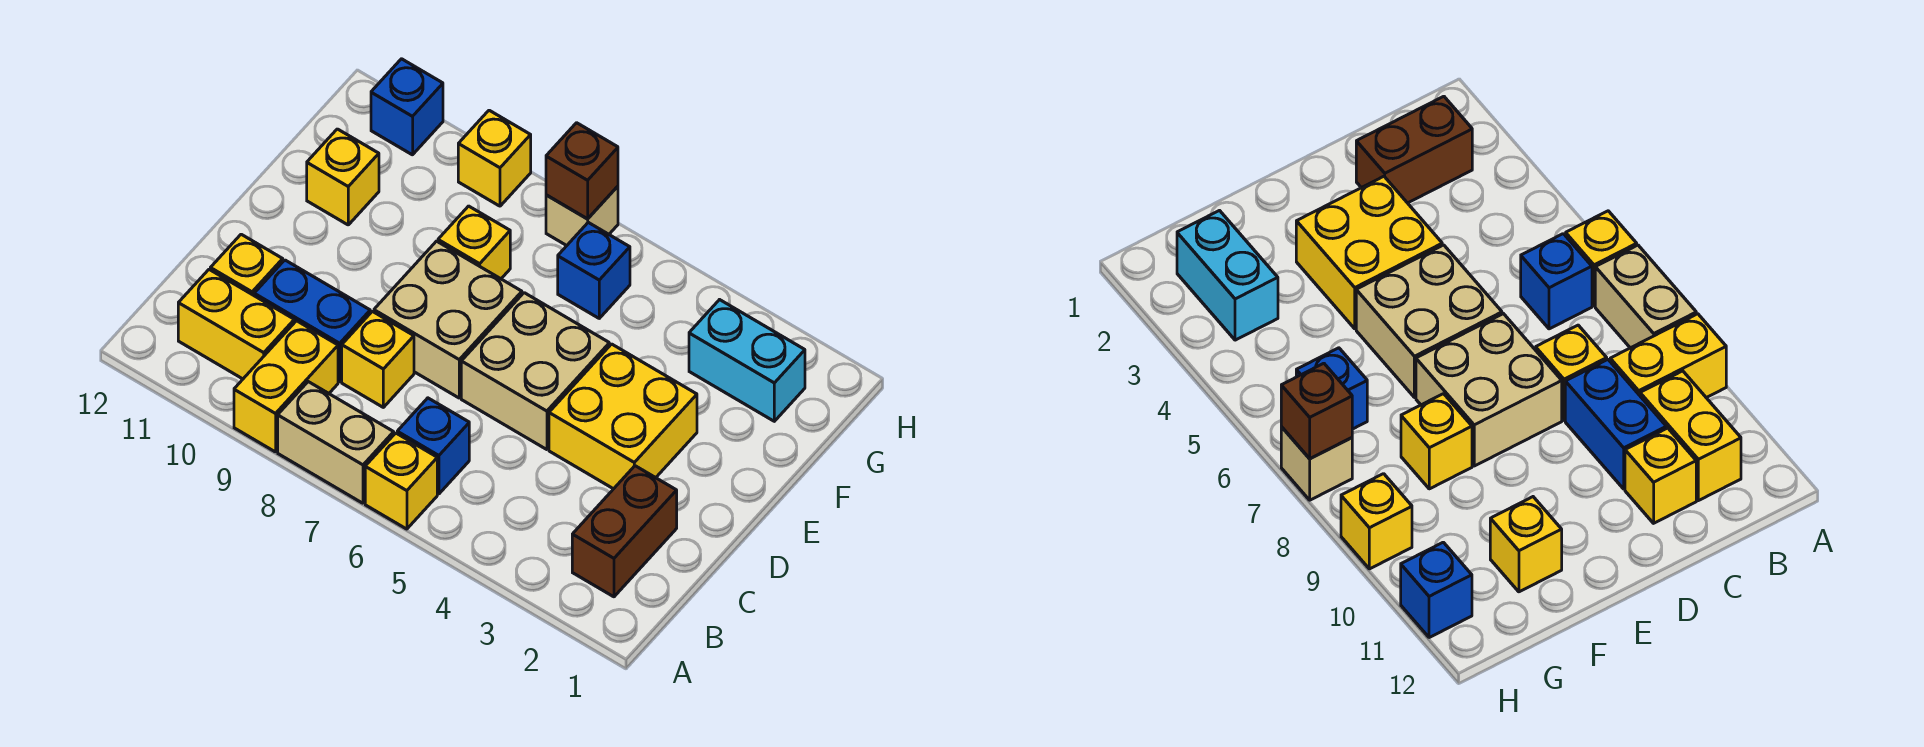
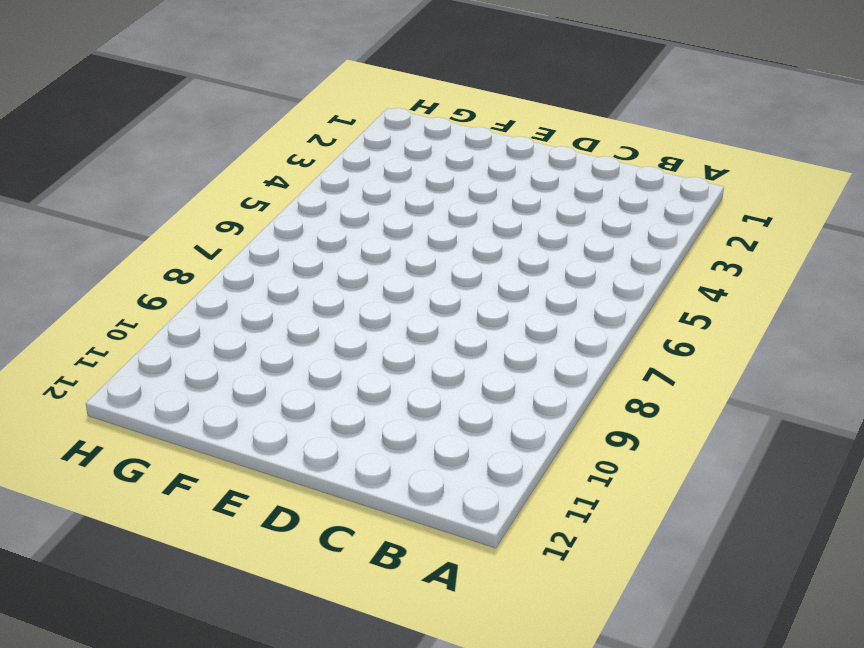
none -> yellow brick A6 level 1
none -> tan brick A7:A8 level 1
none -> yellow brick A9:B9 level 1

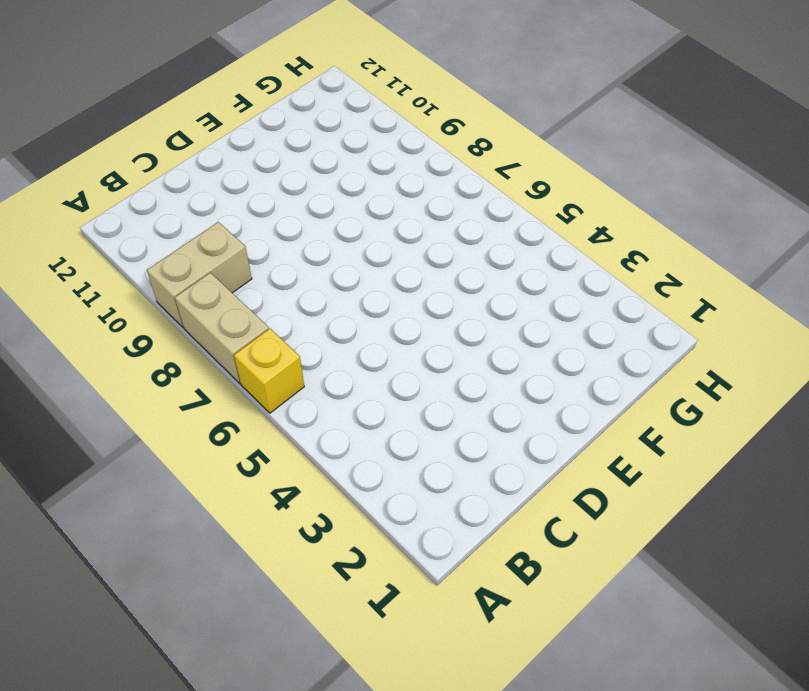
tan brick A9:B9 level 1 -> yellow brick A9:B9 level 1
none -> brown brick B2:C2 level 1
none -> blue brick B6 level 1
none -> yellow brick B10:B11 level 1

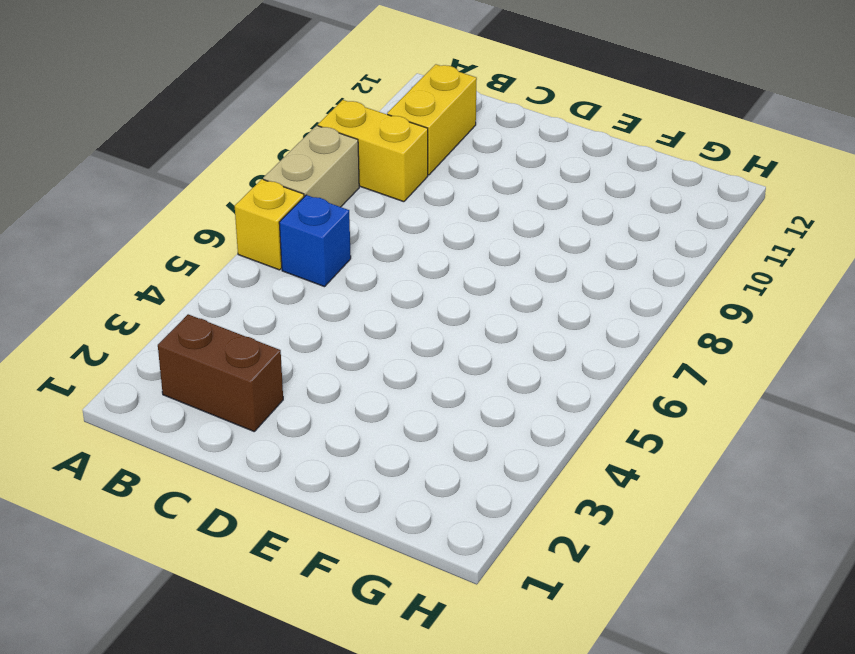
none -> yellow brick C8 level 1
none -> blue brick C9:C10 level 1
none -> yellow brick C11 level 1

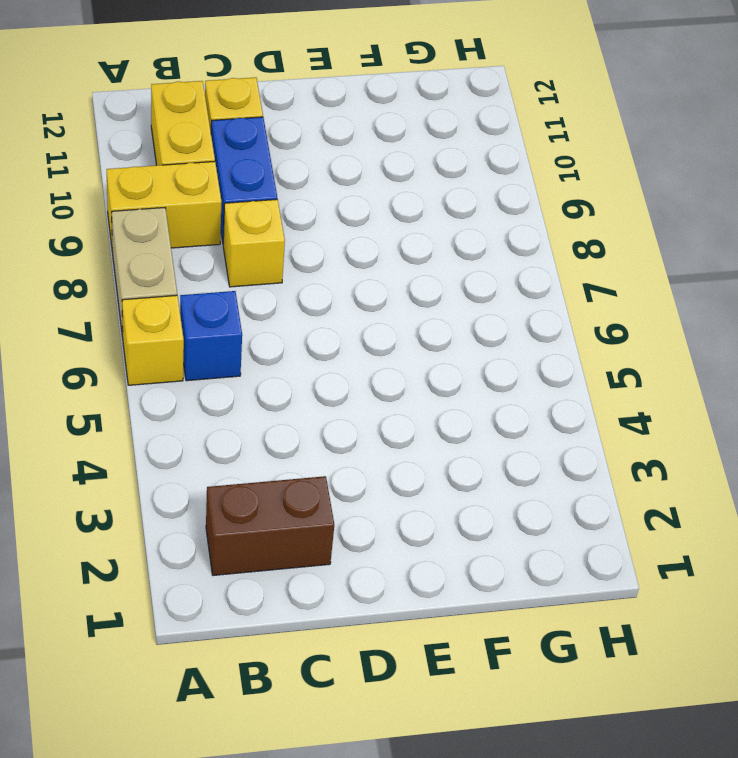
none -> yellow brick D3:E4 level 1
none -> tan brick D5:E6 level 1
none -> tan brick D7:E8 level 1

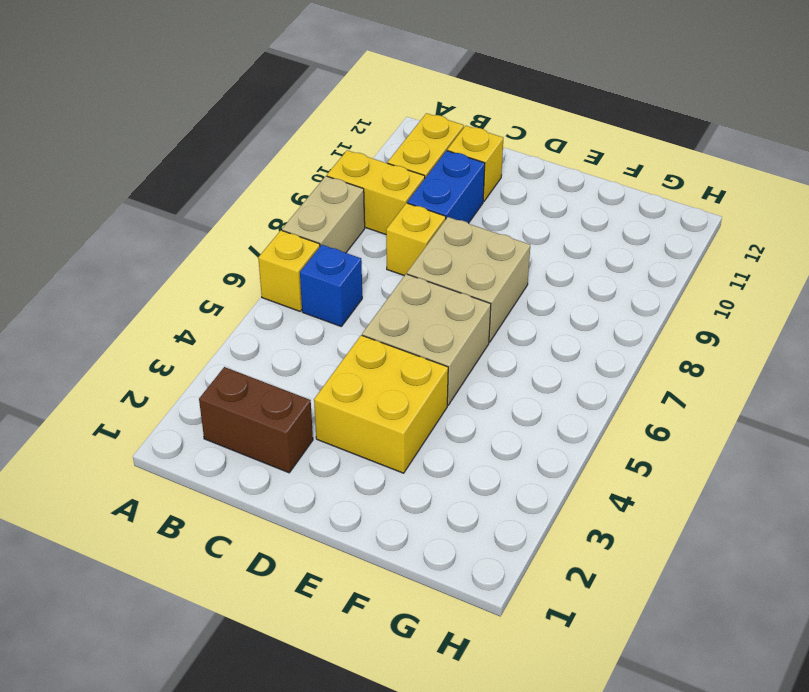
none -> yellow brick F8 level 1
none -> yellow brick F11 level 1
none -> cyan brick G2:G3 level 1

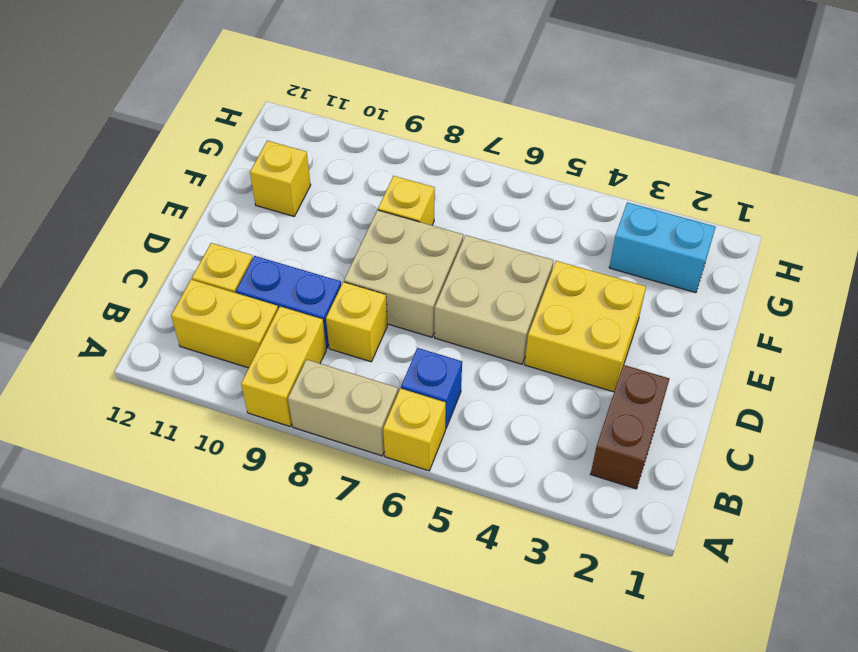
none -> blue brick G6 level 1
none -> tan brick H7 level 1
none -> yellow brick H9 level 1

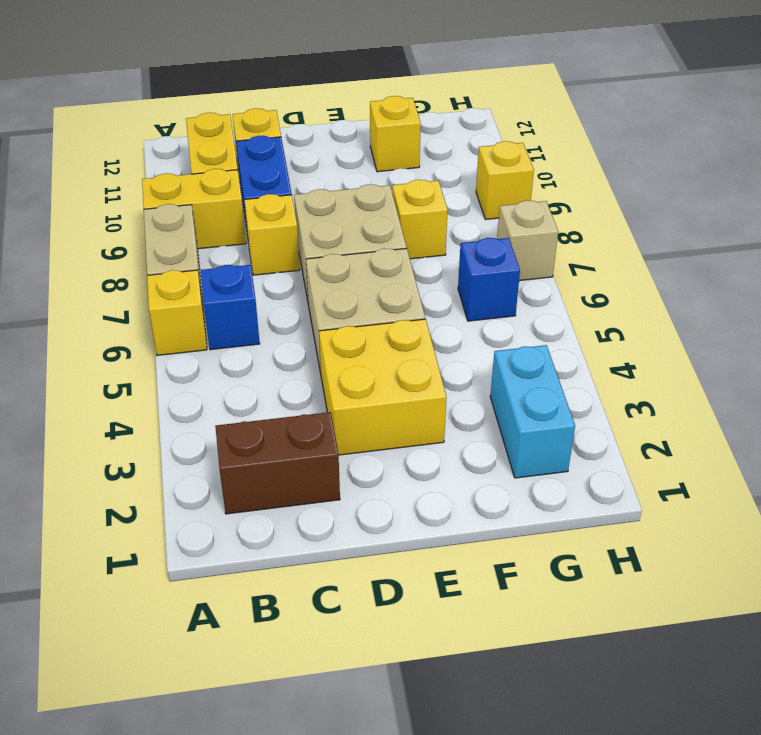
none -> blue brick H11 level 1
none -> brown brick H7 level 2

